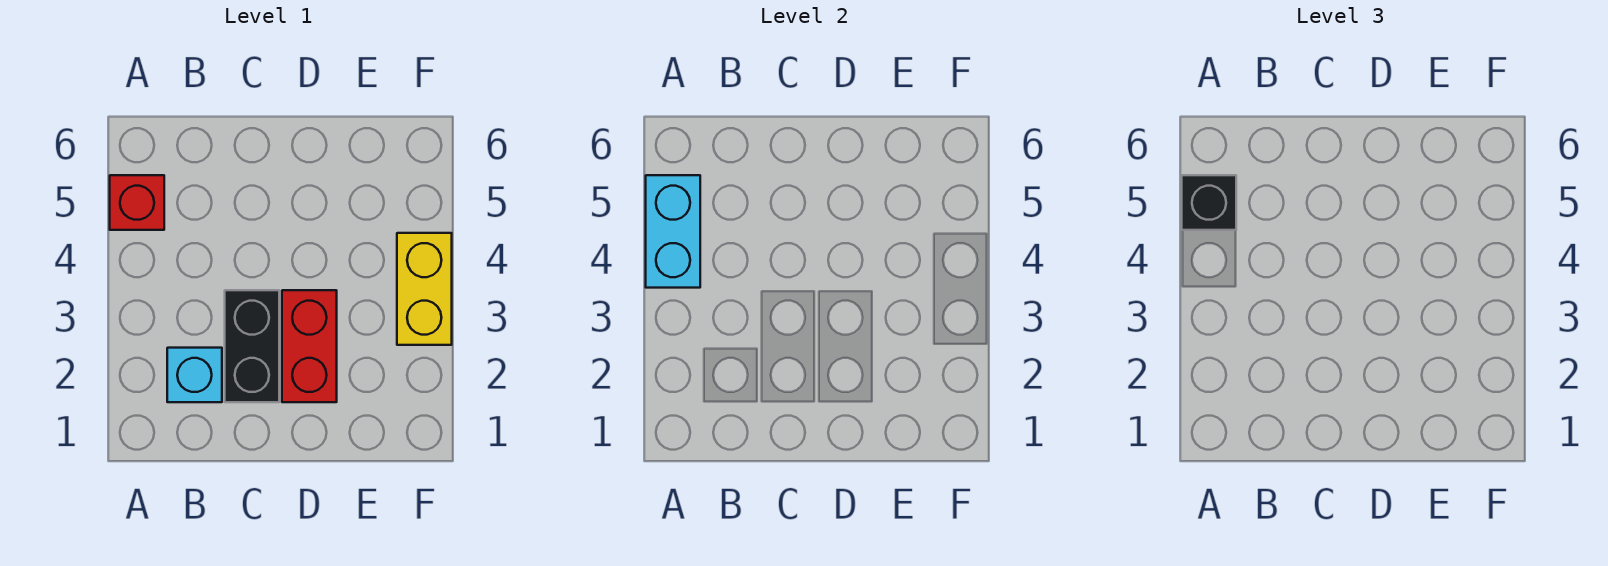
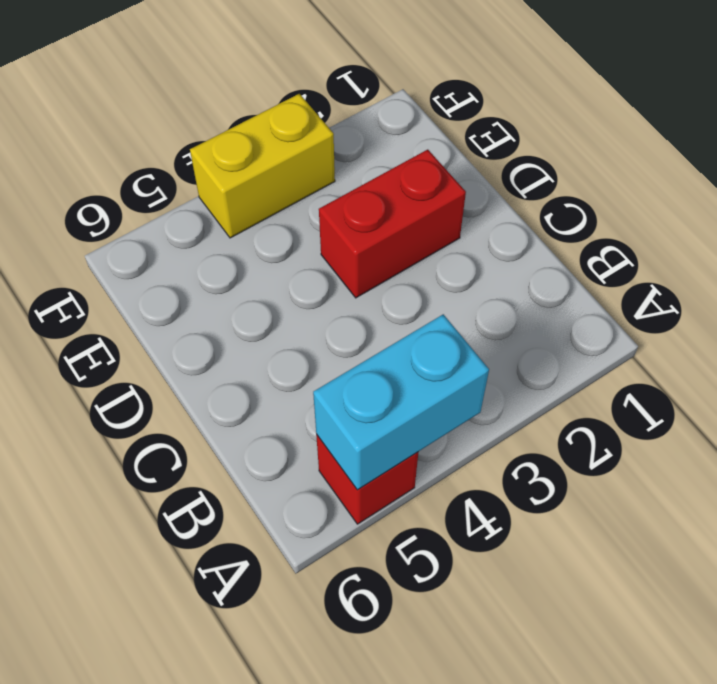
none -> cyan brick B2 level 1
none -> black brick C2:C3 level 1

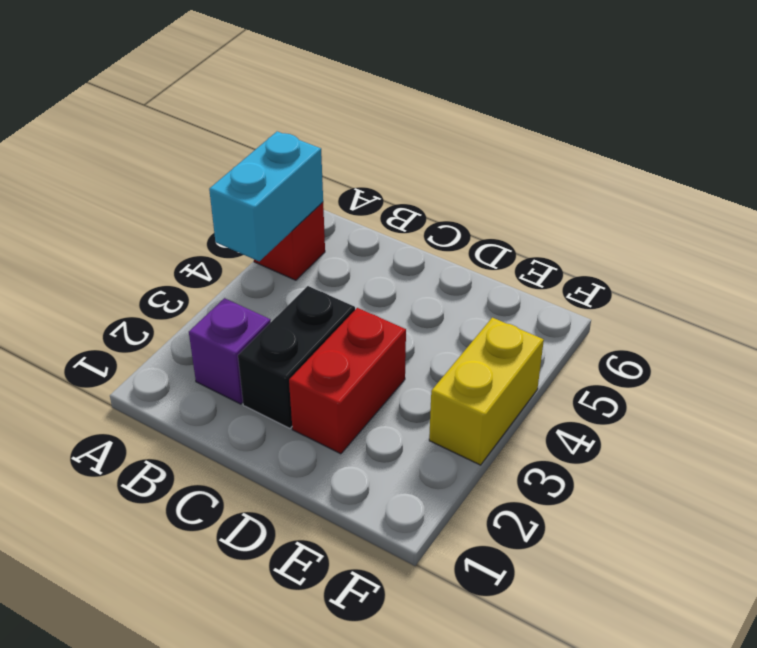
purple brick B2 level 1 -> cyan brick B2 level 1
none -> black brick A5 level 3

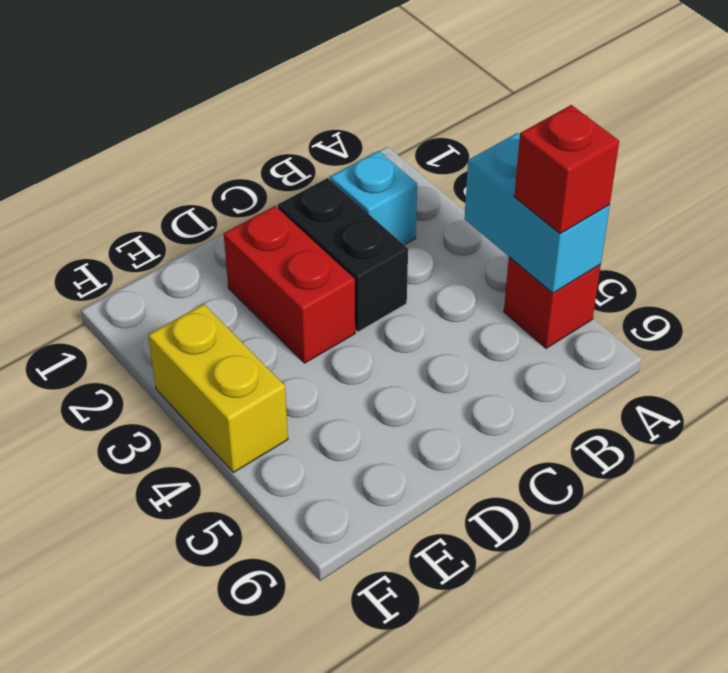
red brick A5 level 3 -> black brick A5 level 3

